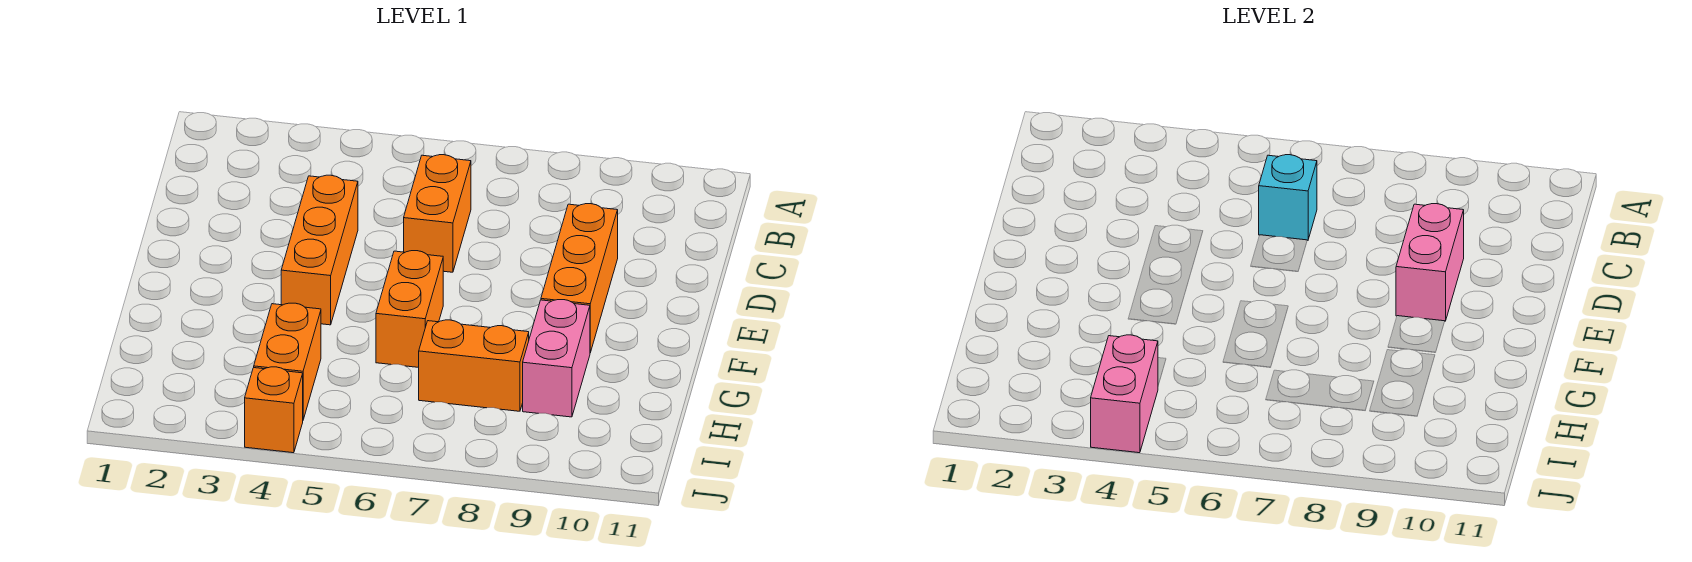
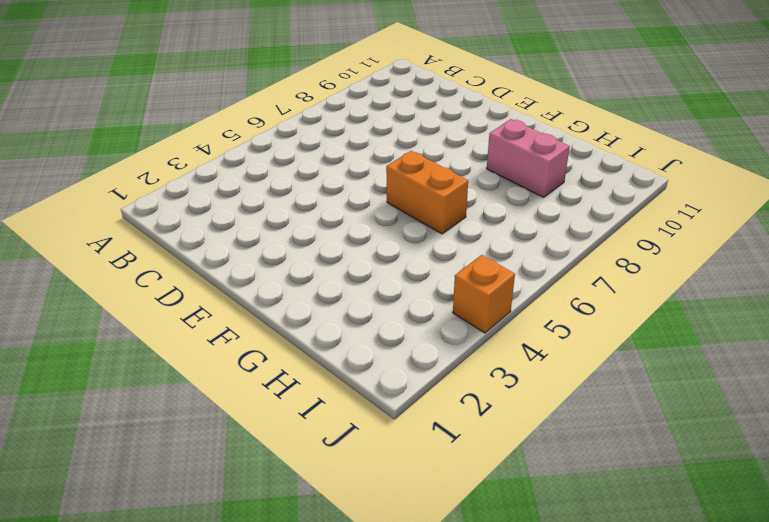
none -> orange brick C6:D6 level 1
none -> orange brick D4:F4 level 1

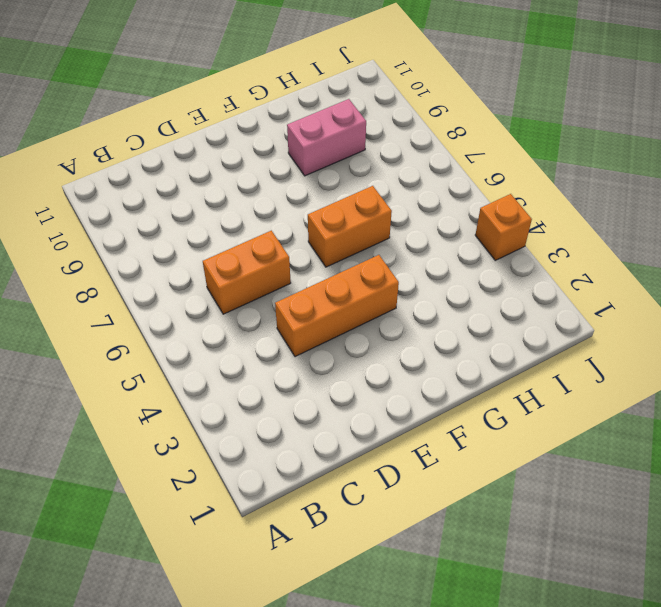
none -> orange brick D9:F9 level 1
none -> orange brick H4:I4 level 1

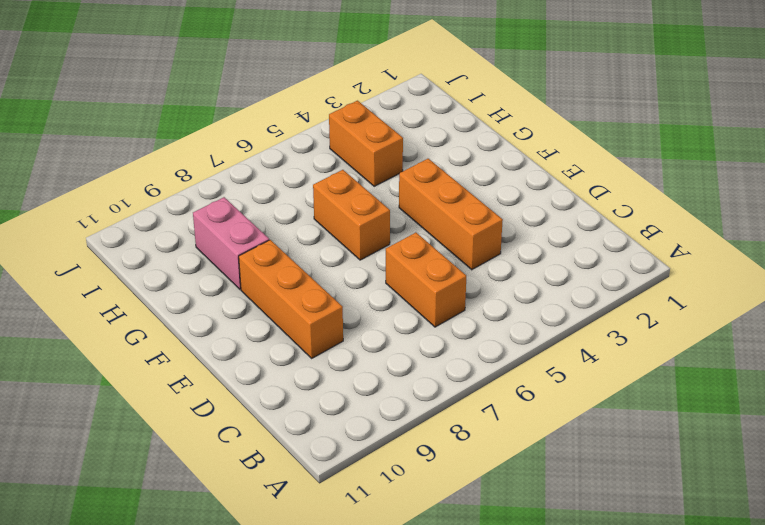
none -> orange brick H7:H8 level 1
none -> orange brick J4 level 1

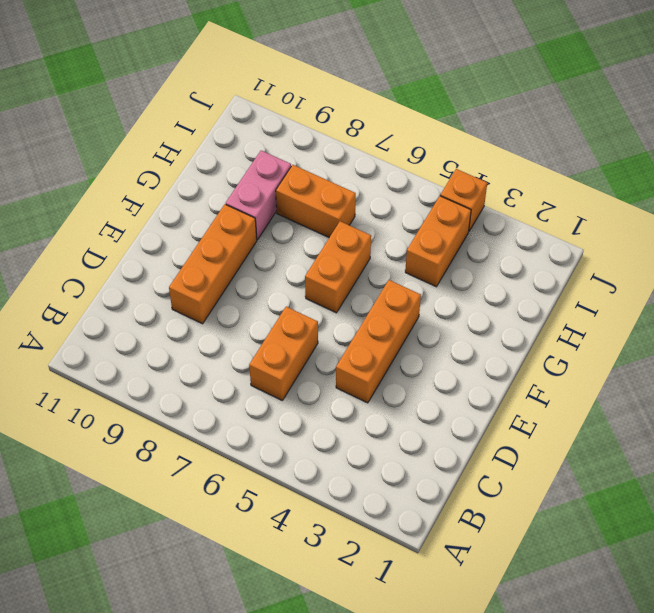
none -> cyan brick C6 level 2
none -> pink brick D9:E9 level 2

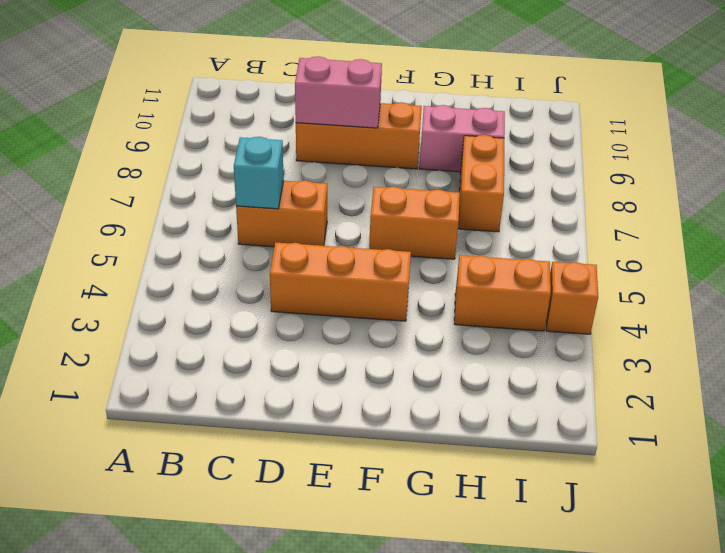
none -> pink brick I4:J4 level 2

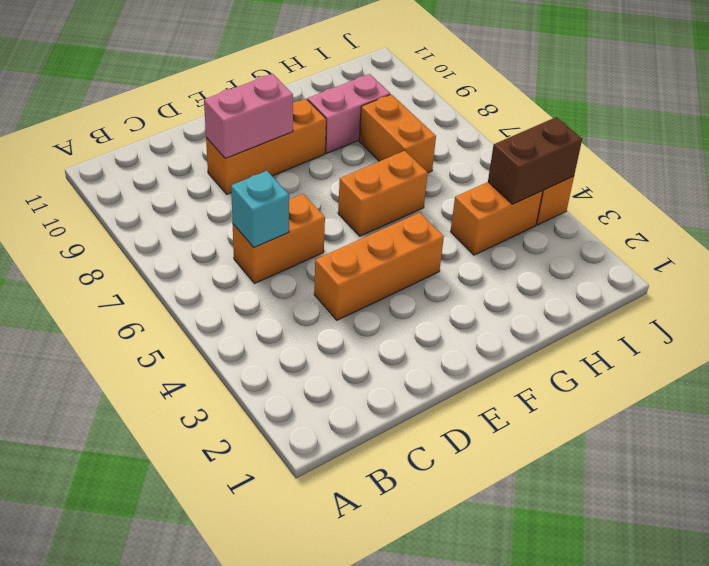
brown brick I4:J4 level 2 -> pink brick I4:J4 level 2

